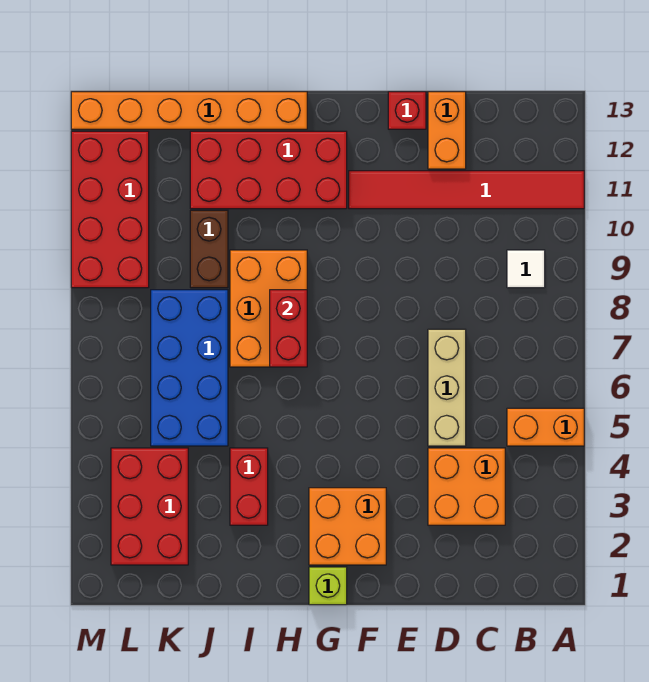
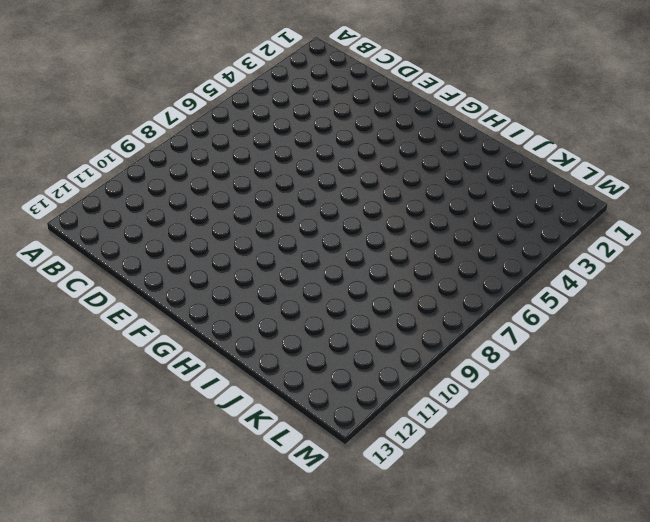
none -> orange brick A5:B5 level 1
none -> red tile A11:F11 level 1
none -> white tile B9 level 1

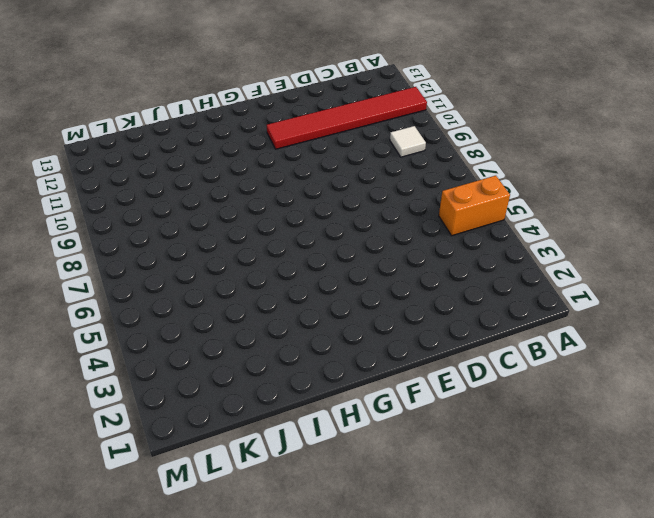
none -> orange brick C3:D4 level 1
none -> tan brick D5:D7 level 1
none -> orange brick D12:D13 level 1

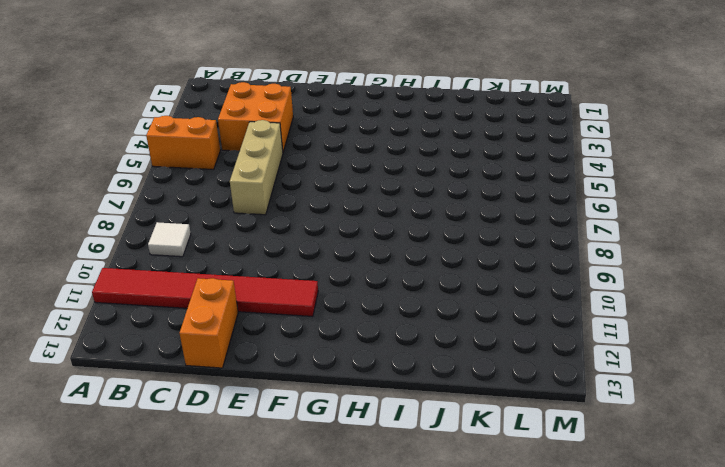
none -> red brick E13 level 1
none -> orange brick F2:G3 level 1
none -> lime brick G1 level 1

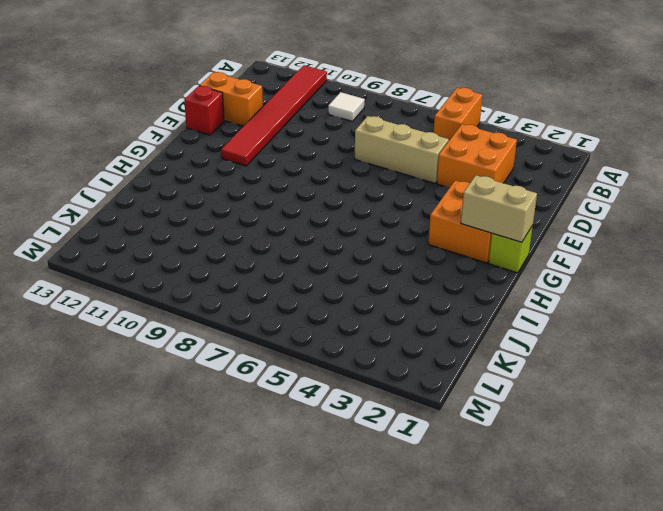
tan brick G1:G2 level 2 -> none
none -> red brick G11:J12 level 1
none -> orange brick H7:I9 level 1
none -> orange brick H13:M13 level 1

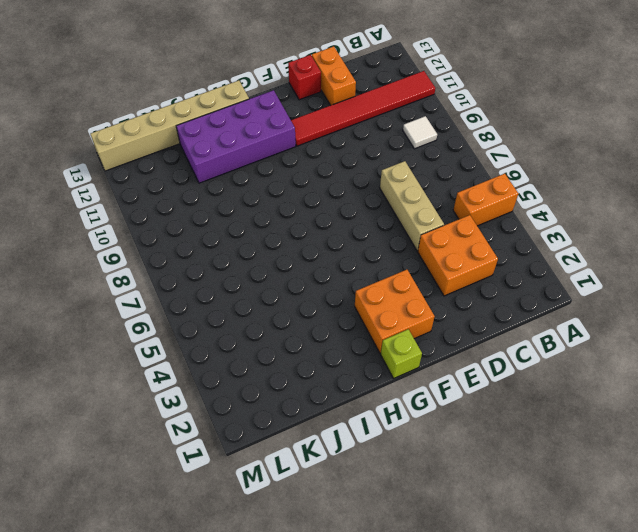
purple brick G11:J12 level 1 -> red brick G11:J12 level 1
tan brick H13:M13 level 1 -> orange brick H13:M13 level 1
none -> orange brick H7:I9 level 1
none -> red brick I3:I4 level 1
none -> blue brick J5:K8 level 1

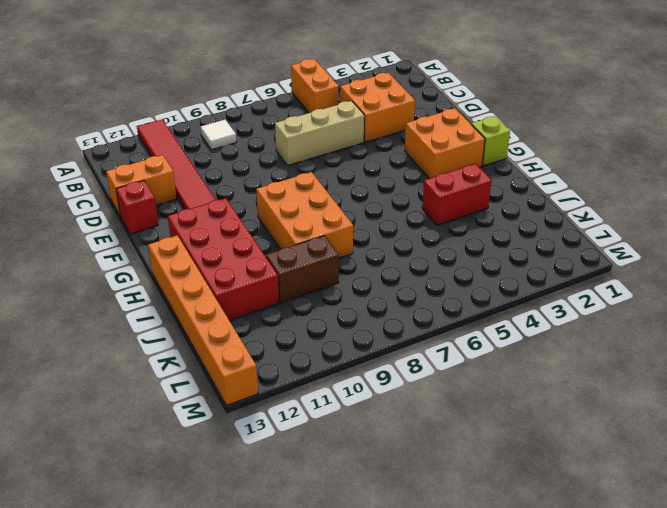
orange brick G8:I9 level 1 -> orange brick H7:I9 level 1
none -> blue brick J5:K8 level 1
none -> red brick K2:L4 level 1
none -> red brick L9:M12 level 1

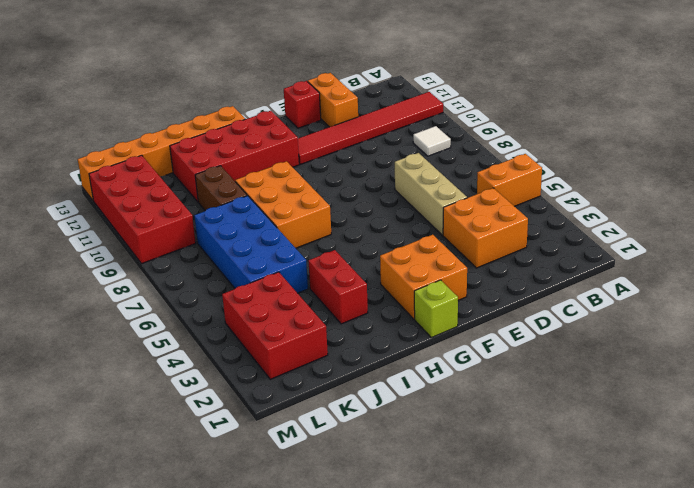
none -> red brick H7:H8 level 2

